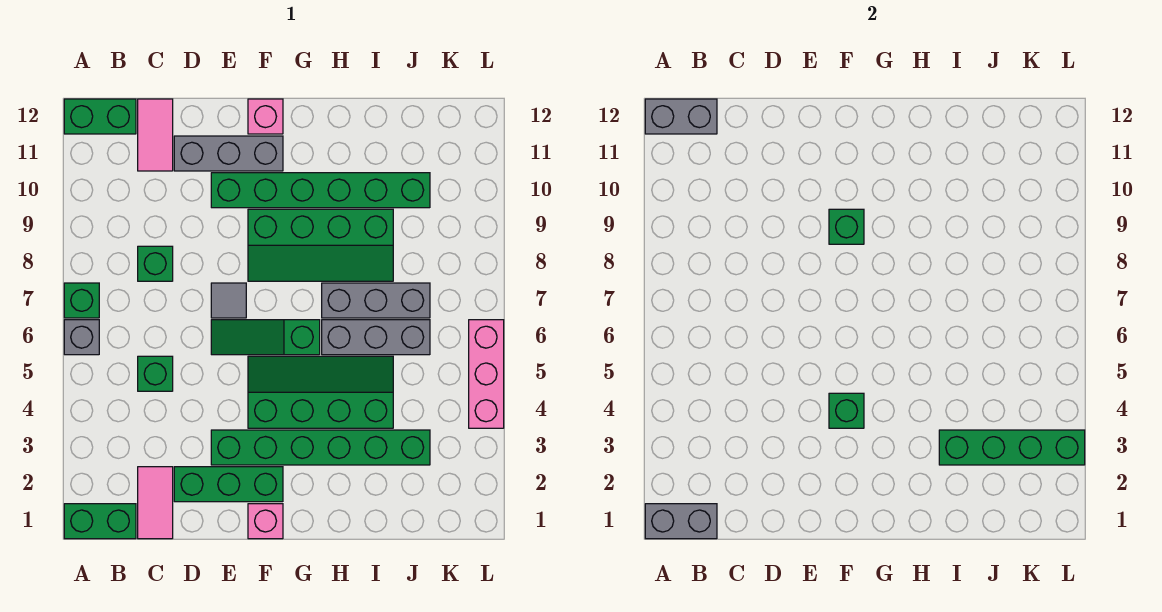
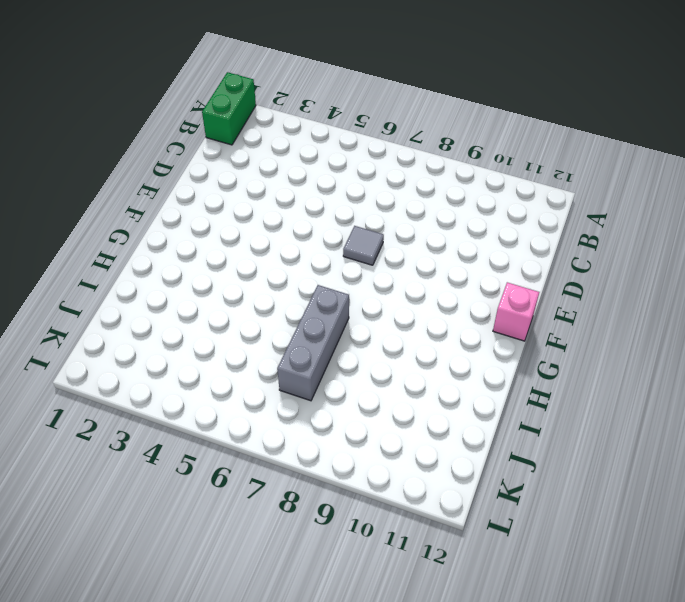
none -> grey brick A6 level 1
none -> green brick A7 level 1
none -> green brick A12:B12 level 1

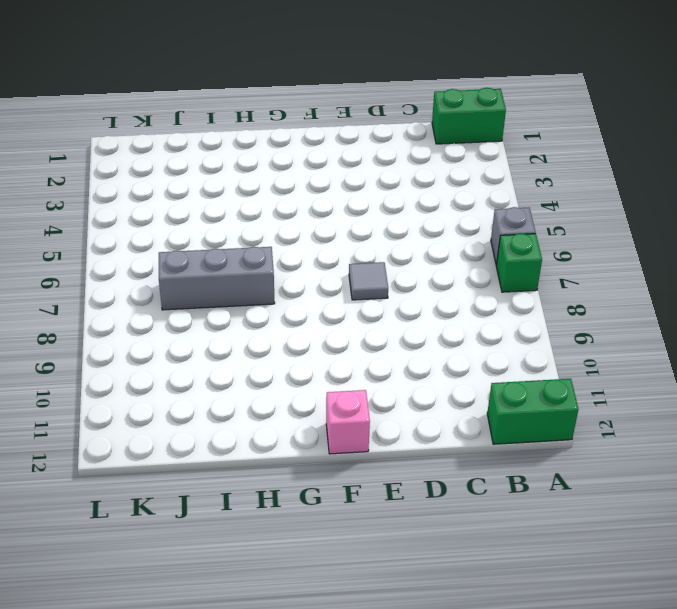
none -> pink tile C1:C2 level 1
none -> green brick C5 level 1
none -> green brick C8 level 1

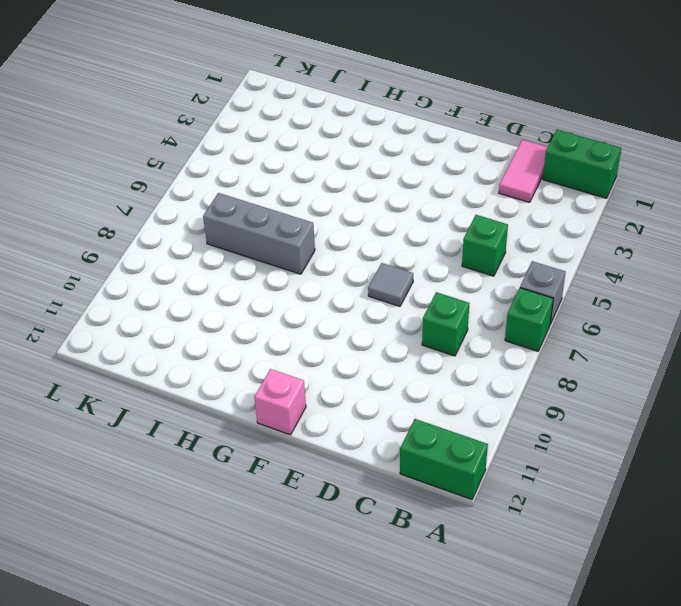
none -> pink tile C11:C12 level 1
none -> green brick D2:F2 level 1
none -> grey brick D11:F11 level 1

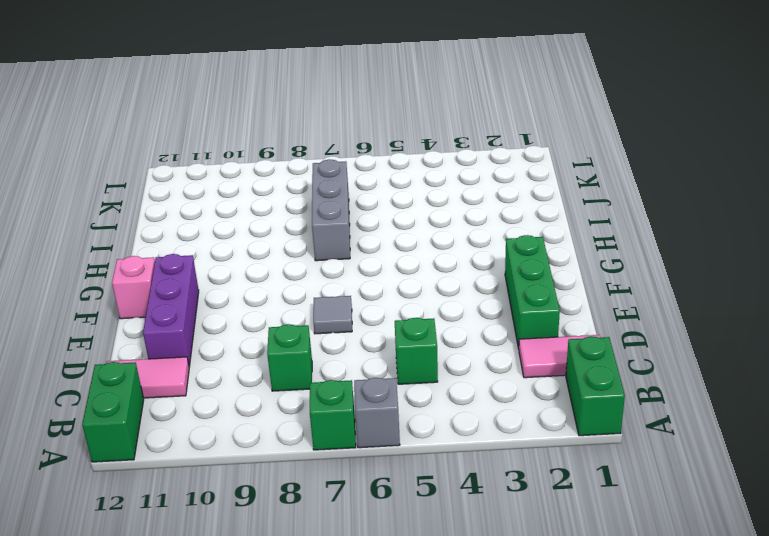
purple brick D11:F11 level 1 -> grey brick D11:F11 level 1
none -> green brick E3:J3 level 1
none -> green slope E6:G6 level 1 top G
none -> green brick E10:J10 level 1

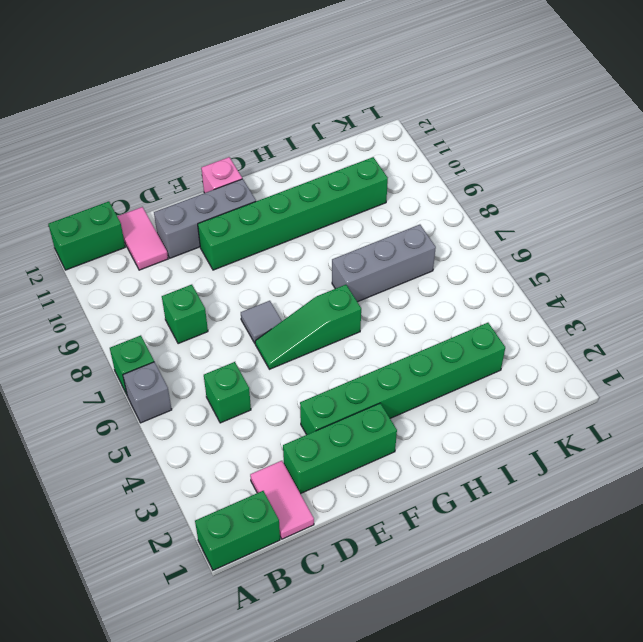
none -> pink brick F1 level 1
none -> green slope F4:I5 level 1 top 4
none -> green slope F8:I9 level 1 top 9

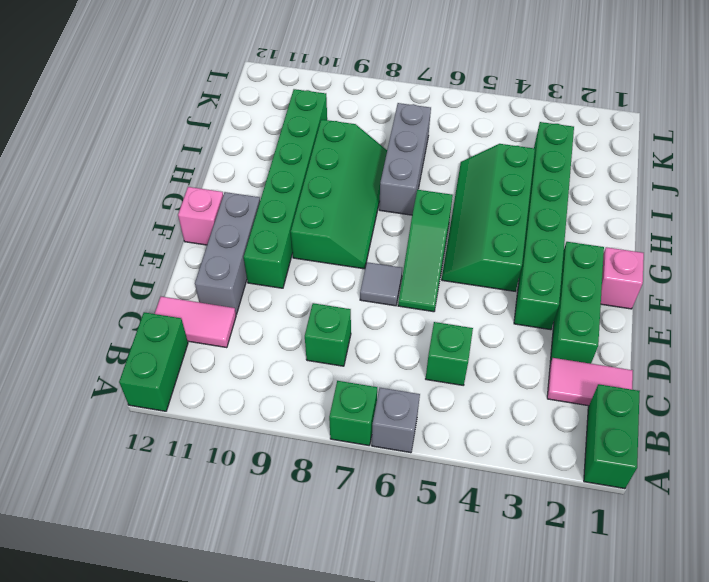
none -> grey brick H6:J6 level 1
none -> pink brick L4:L6 level 1
none -> grey brick A1:B1 level 2

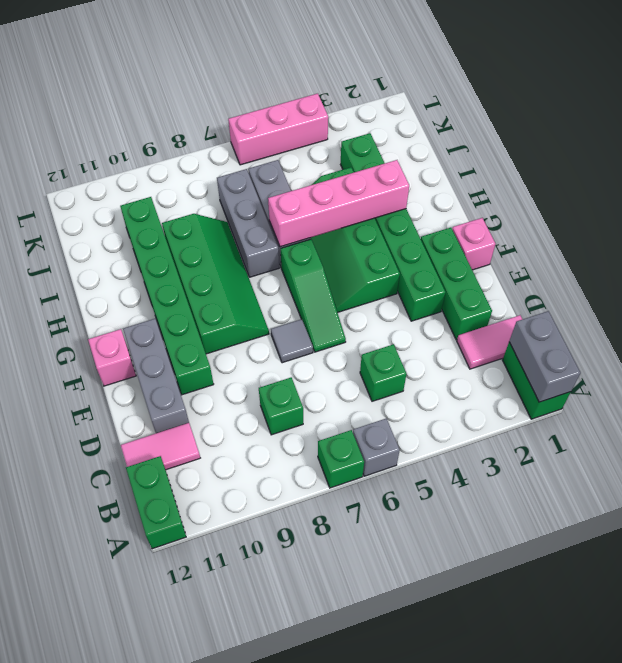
pink brick H3:H6 level 2 -> none
none -> grey brick A12:B12 level 2
none -> green brick F4 level 2
none -> green brick F9 level 2

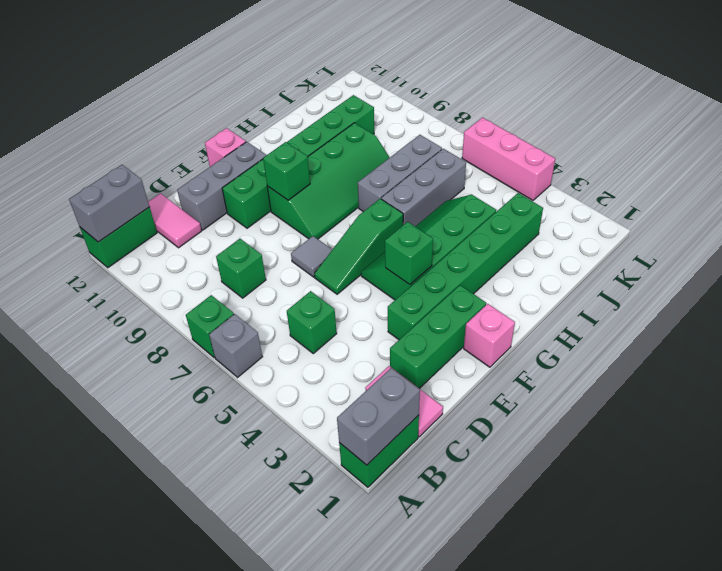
none -> green brick I3:L3 level 2

